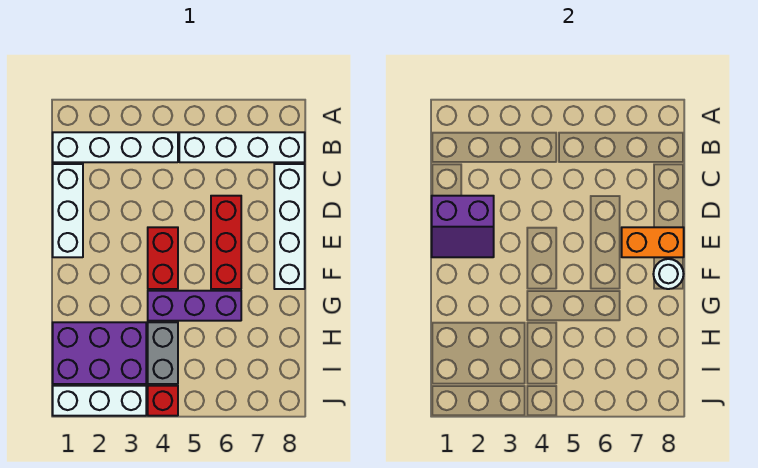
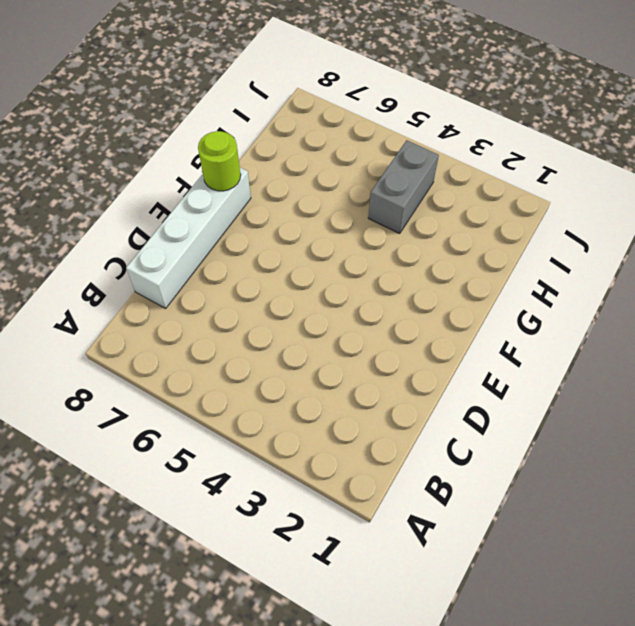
lime round brick F8 level 2 -> white round brick F8 level 2
none -> white brick B1:B4 level 1
none -> white brick B5:B8 level 1
none -> white brick C1:E1 level 1

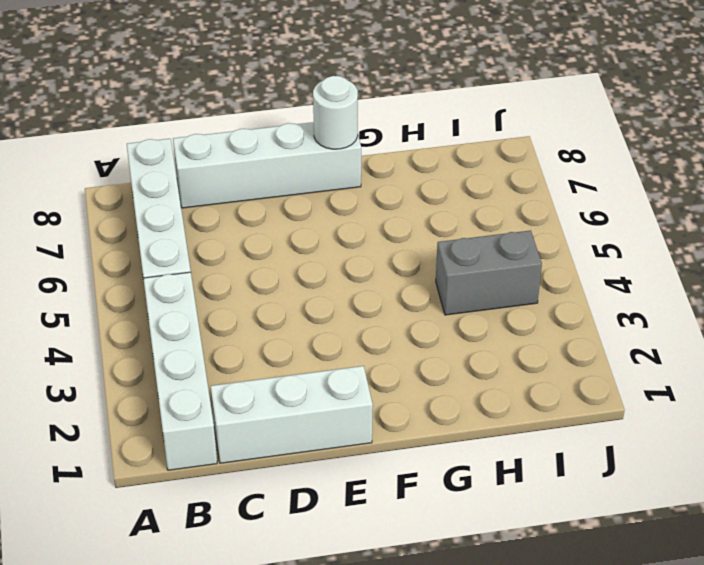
none -> red brick D6:F6 level 1
none -> red brick E4:F4 level 1
none -> purple brick G4:G6 level 1

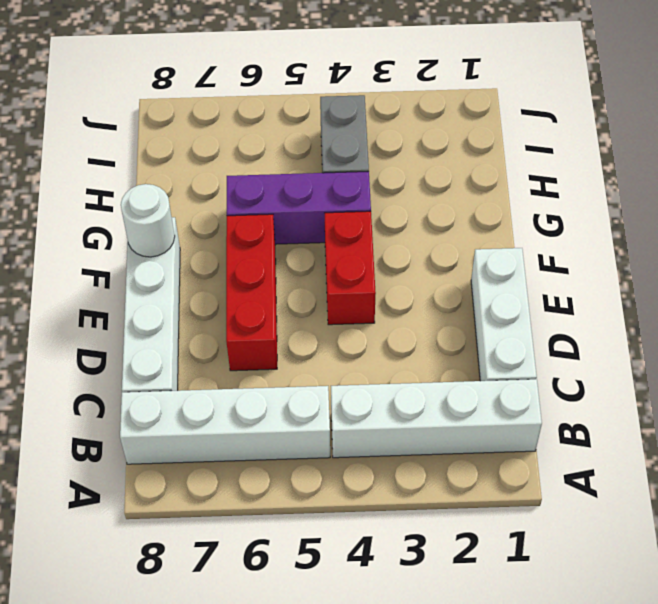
none -> purple brick H1:I3 level 1
none -> white brick J1:J3 level 1
none -> red brick J4 level 1

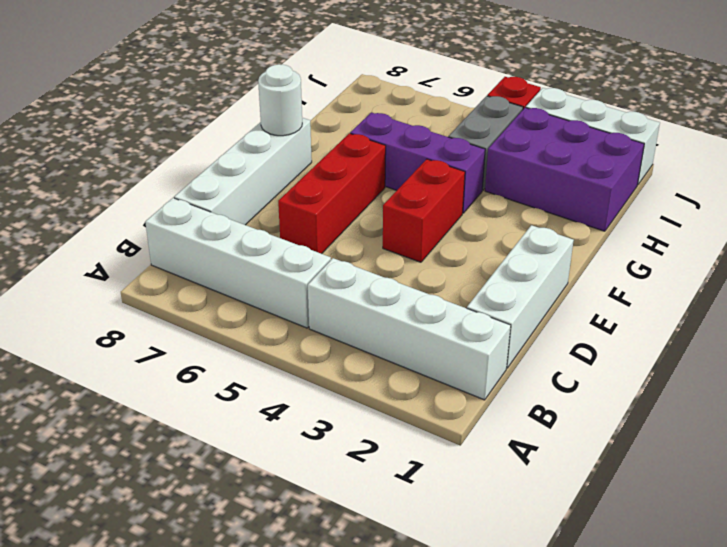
none -> purple slope D1:E2 level 2 top D
none -> orange brick E7:E8 level 2

